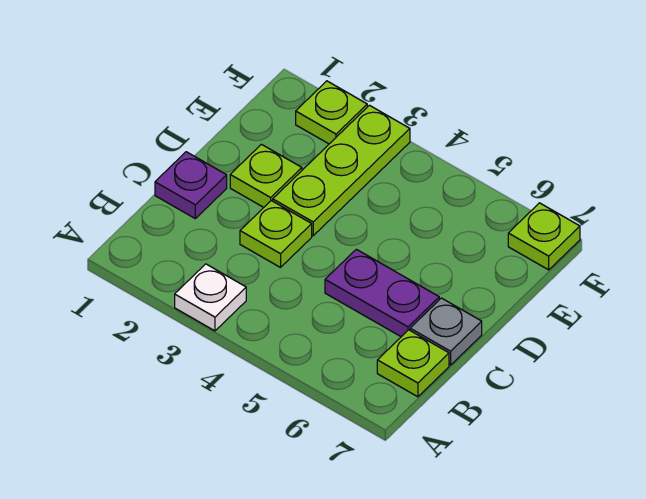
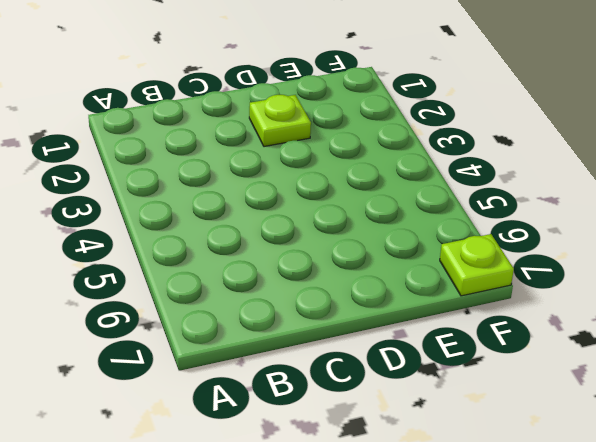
none -> white plate A3 level 1
none -> lime plate B7 level 1

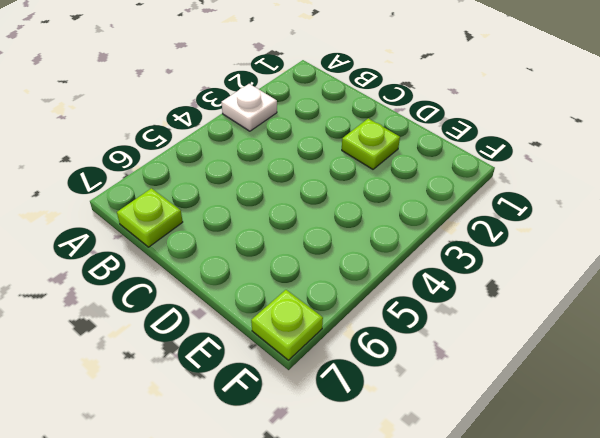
none -> purple plate C1 level 1
none -> lime plate C3 level 1

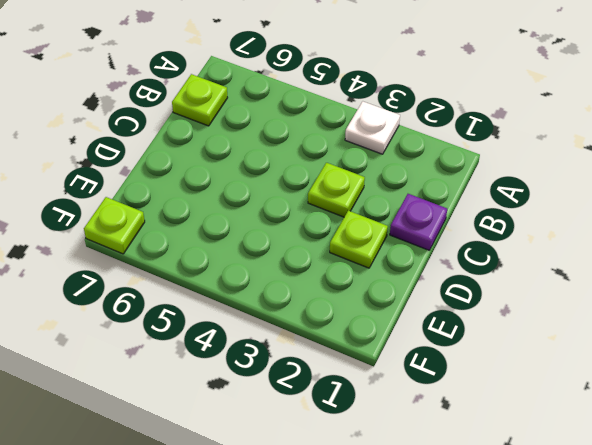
none -> purple plate C5:C6 level 1
none -> grey plate C7 level 1

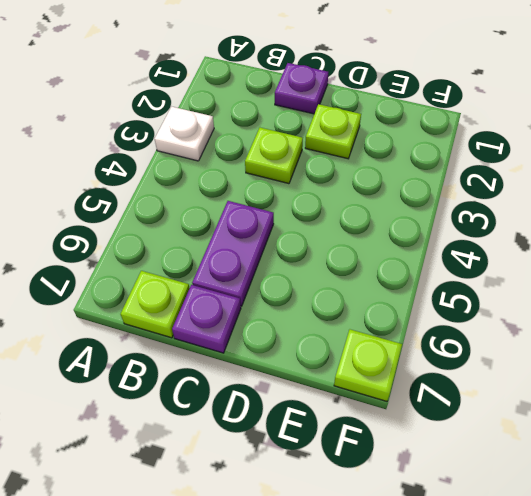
purple plate C7 level 1 -> grey plate C7 level 1
none -> lime plate D3:F3 level 1
none -> lime plate F2 level 1

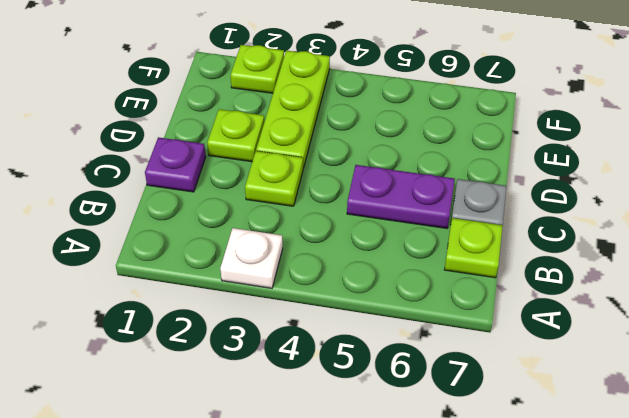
none -> lime plate F7 level 1

